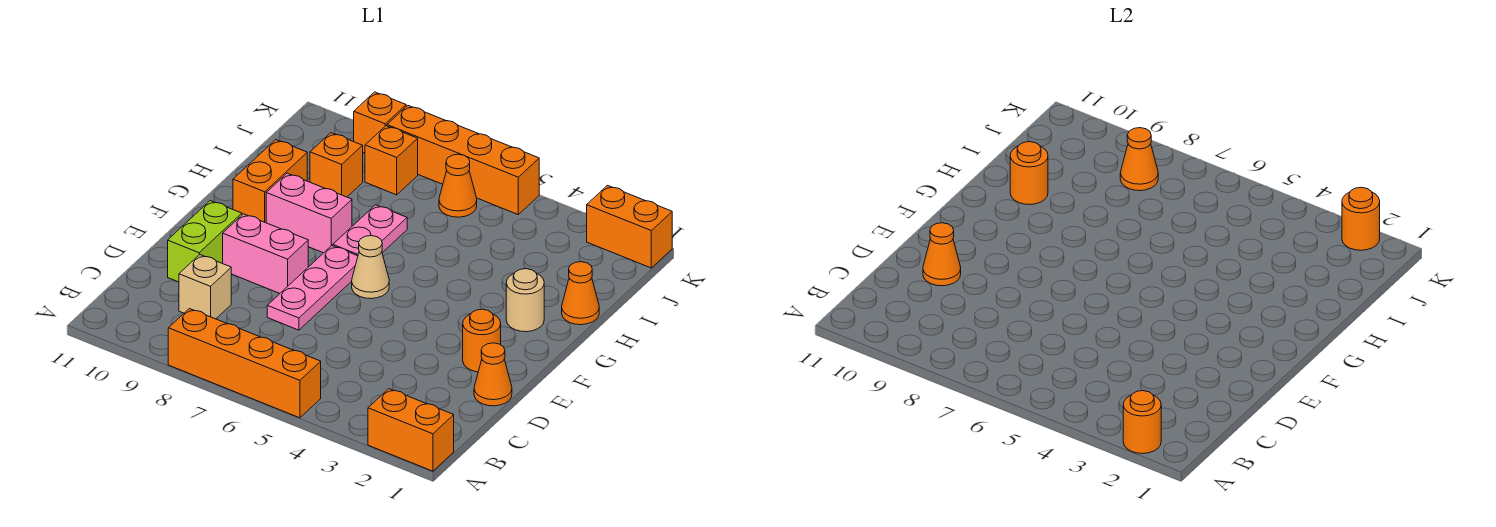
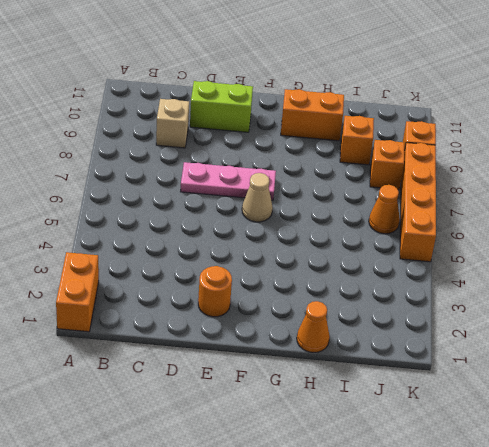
none -> orange brick A5:A8 level 1
none -> orange cone D1 level 1
none -> pink brick E8:E9 level 1

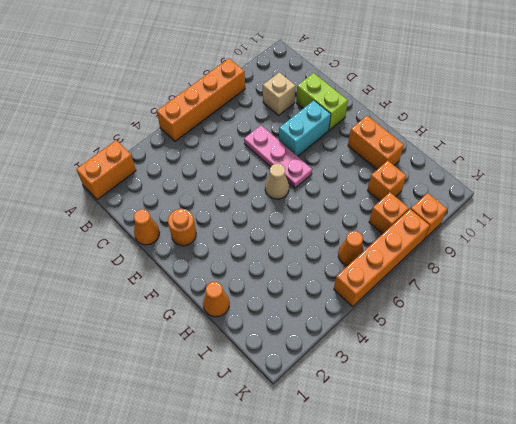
cyan brick E8:E9 level 1 -> pink brick E8:E9 level 1
none -> tan round brick G2 level 1
none -> pink plate G7:H7 level 1
none -> pink brick G8:G9 level 1

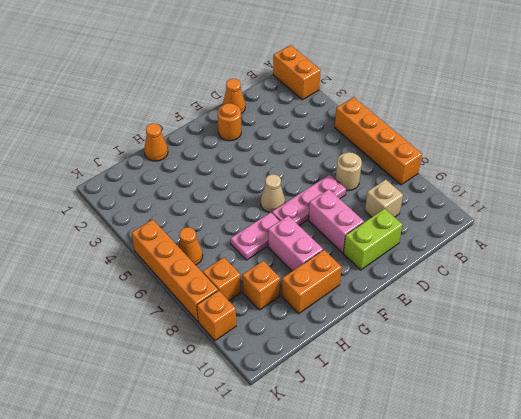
tan round brick C7 level 1 -> tan round brick G2 level 1
none -> orange brick K1:K2 level 1
none -> orange round brick A2 level 2
none -> orange cone D10 level 2

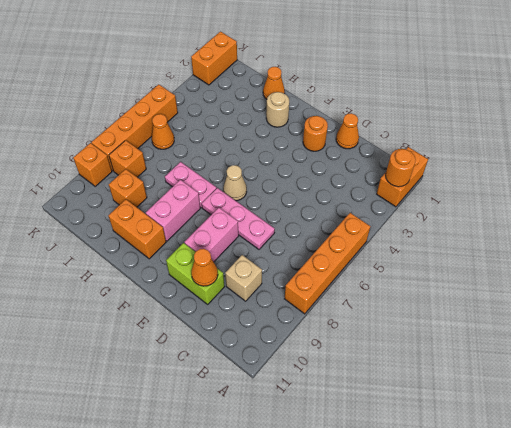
none -> orange round brick H10 level 2
none -> orange cone J8 level 2
none -> orange round brick K2 level 2

